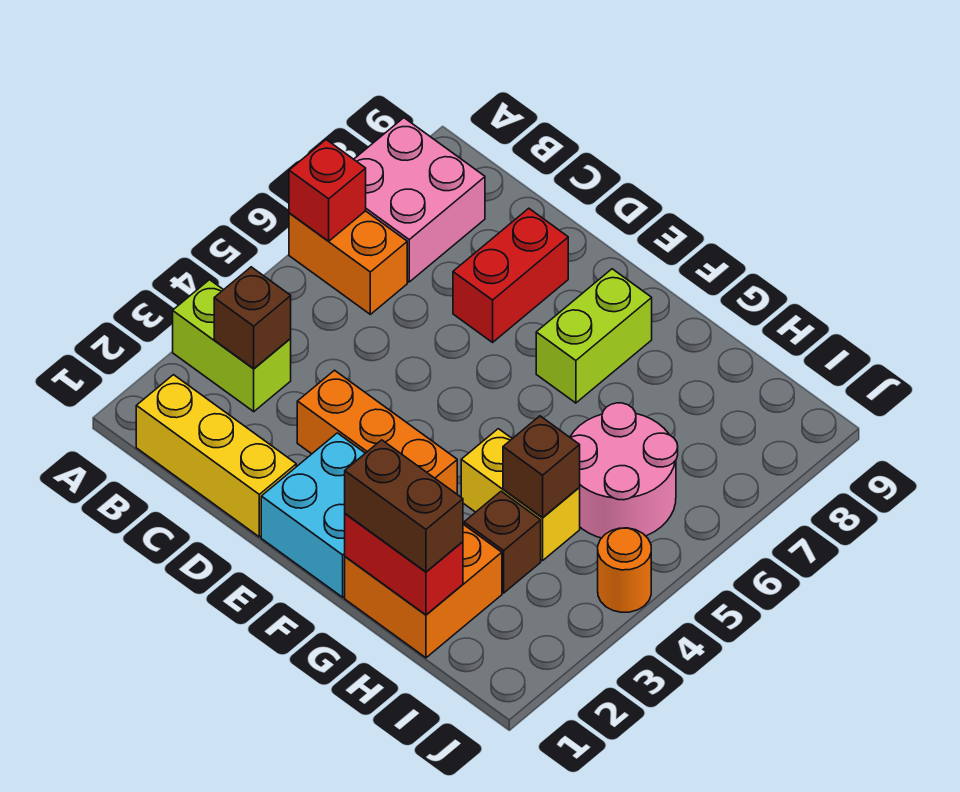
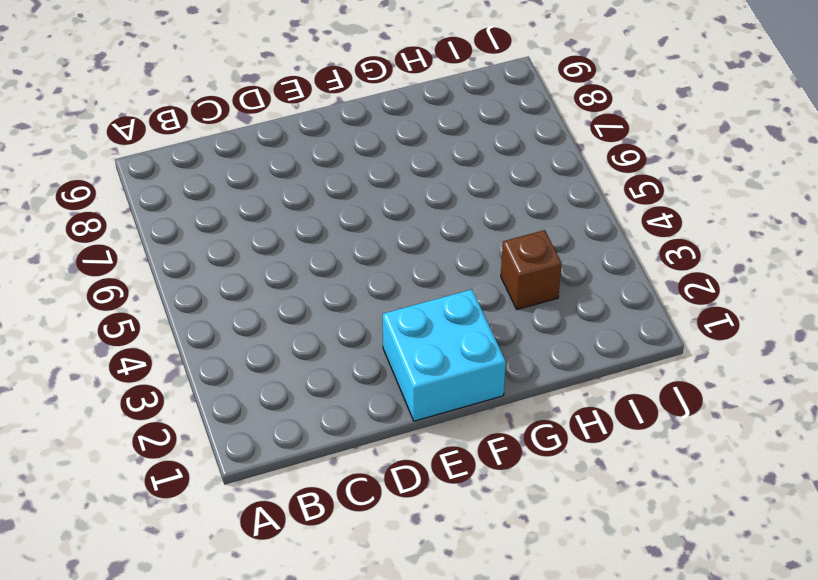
none -> lime brick A3:B3 level 1
none -> orange brick A6:B6 level 1
none -> pink brick A7:B8 level 1

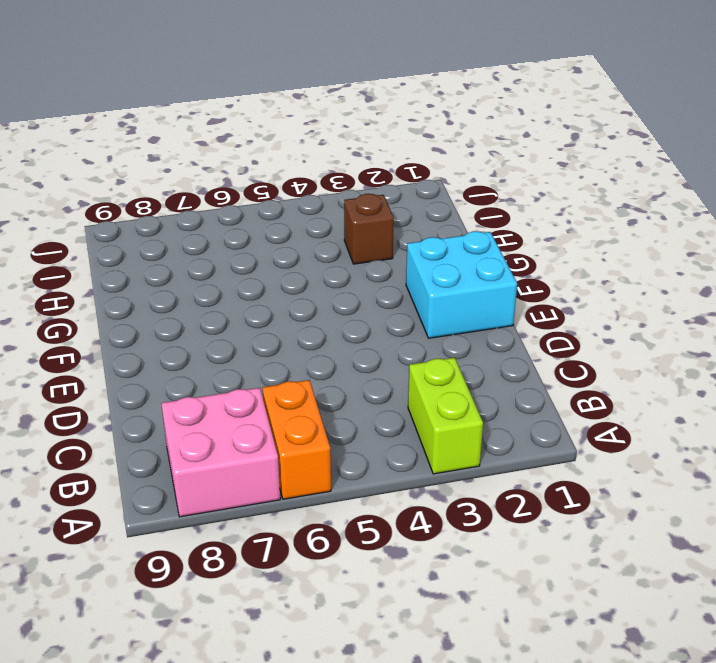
none -> yellow brick B1:D1 level 1
none -> orange brick D3:F3 level 1
none -> red brick D7:D8 level 1

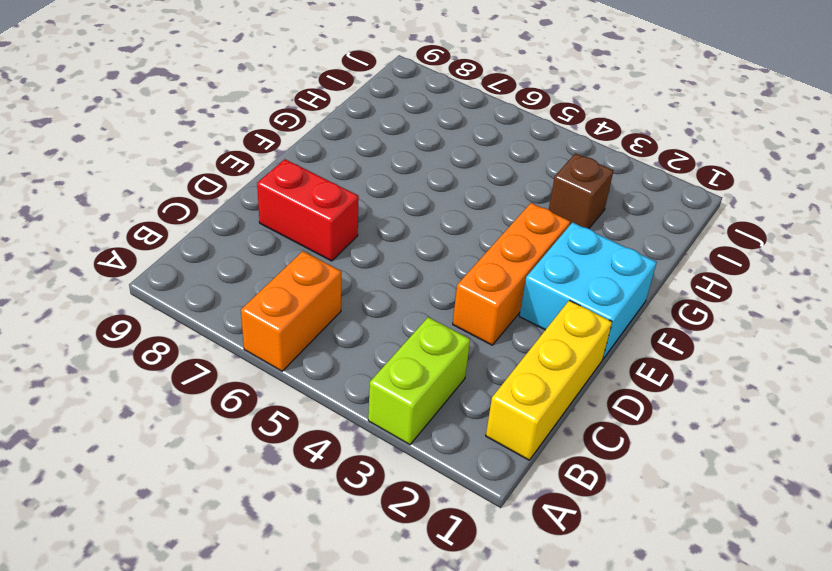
none -> pink brick A7:B8 level 1
none -> lime brick F7:F8 level 1
none -> orange brick G1:H2 level 1

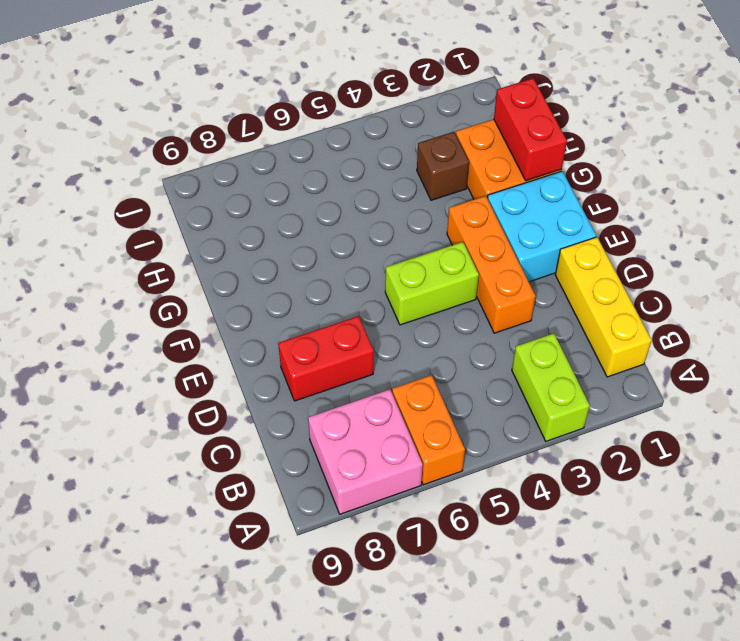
lime brick E4:E5 level 1 -> lime brick F7:F8 level 1
none -> yellow brick G4:H4 level 1
none -> pink round brick H5:I6 level 1
none -> orange round brick J4 level 1

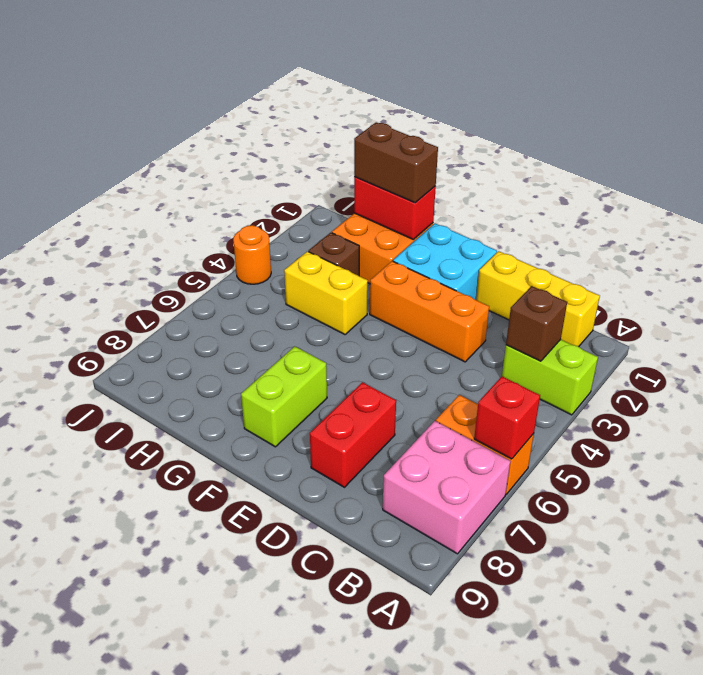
none -> pink round brick H5:I6 level 1
none -> brown brick H4 level 2

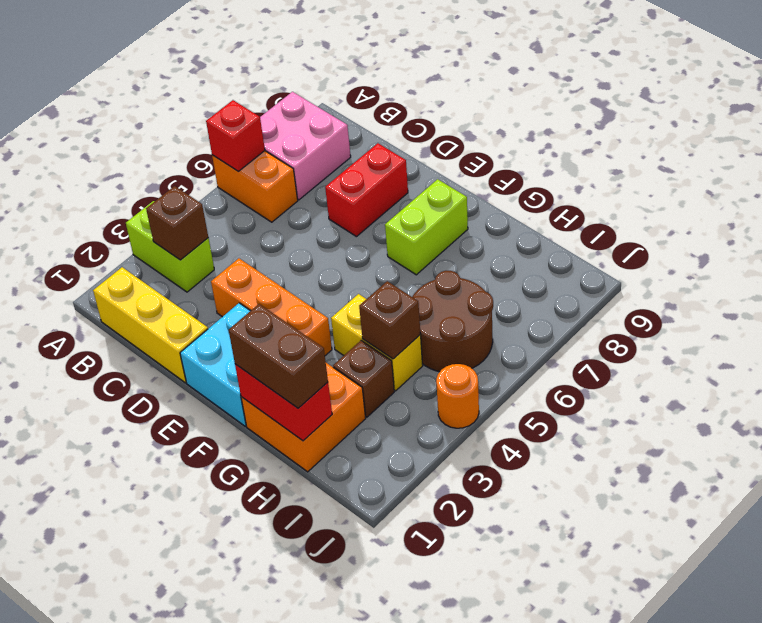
brown round brick H5:I6 level 1 -> pink round brick H5:I6 level 1

